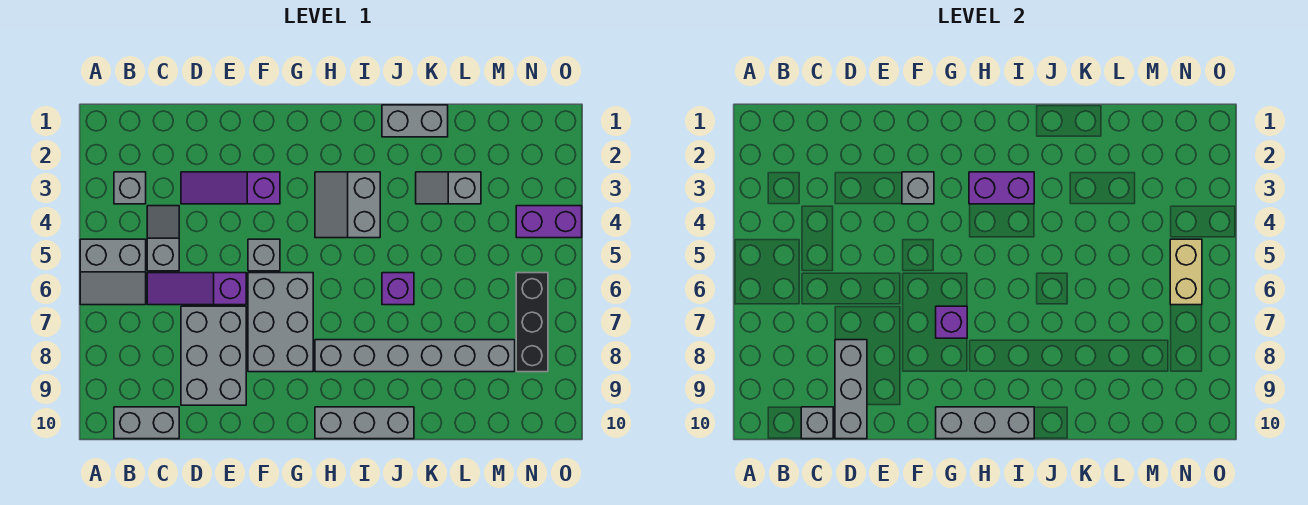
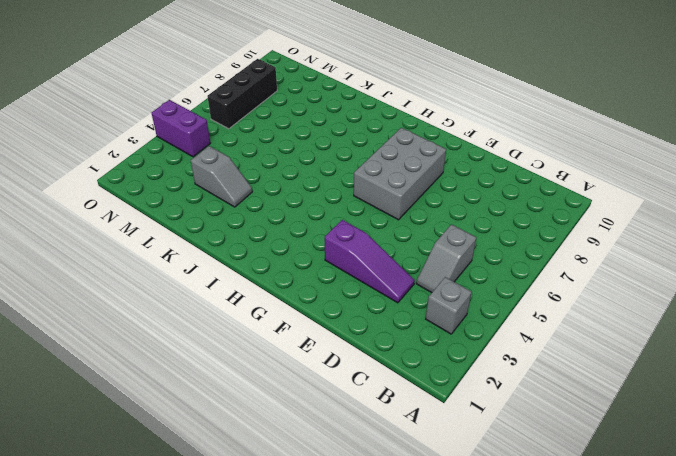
none -> grey slope A5:B6 level 1 top 5
none -> grey brick B10:C10 level 1
none -> purple slope C6:E6 level 1 top E

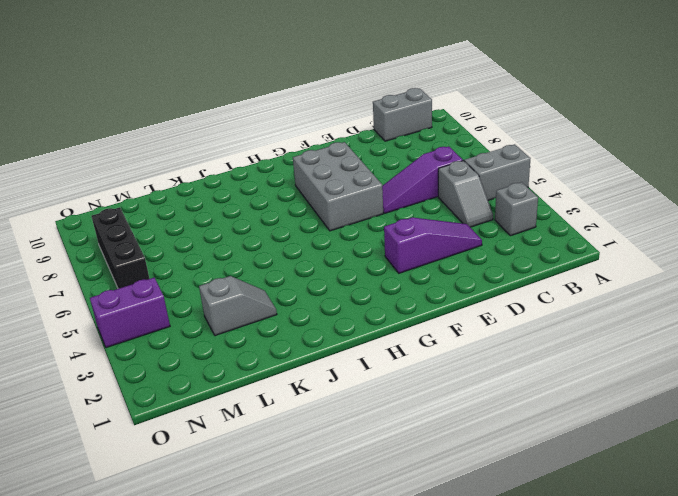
purple slope C6:E6 level 1 top C -> purple slope C6:E6 level 1 top E
none -> grey brick D7:E9 level 1
none -> grey brick F5 level 1
none -> grey slope H3:I4 level 1 top I

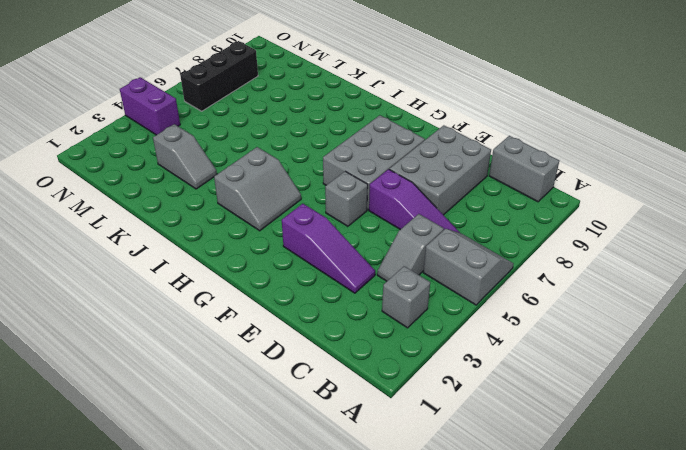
none -> grey brick H8:M8 level 1
none -> grey brick H10:J10 level 1
none -> grey brick J1:K1 level 1

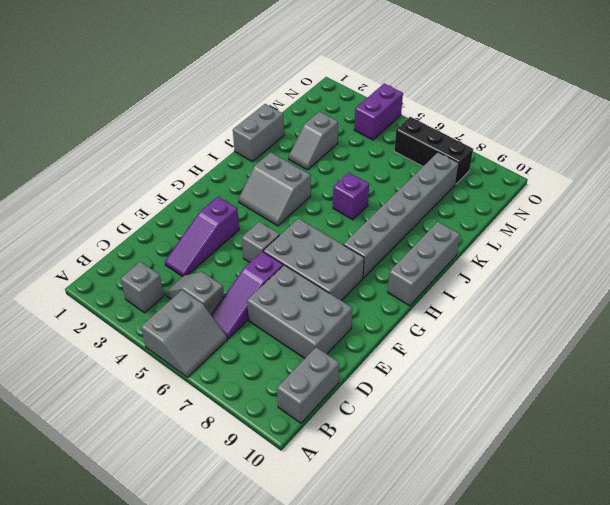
none -> grey brick C10 level 2
none -> grey brick D8:D10 level 2
none -> grey brick F3 level 2

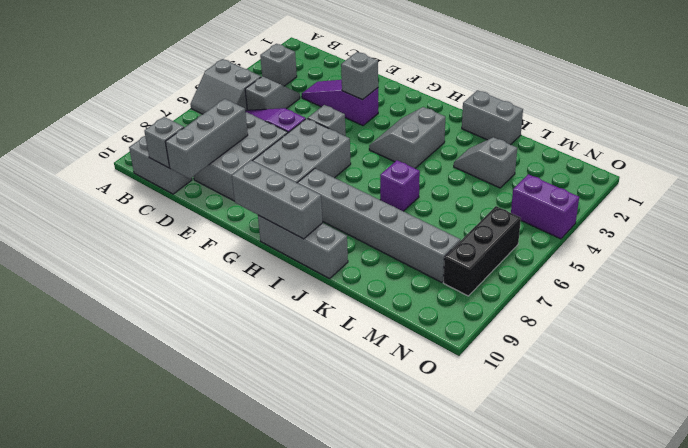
none -> purple brick G7 level 2
none -> purple brick H3:I3 level 2
none -> tan brick N5:N6 level 2

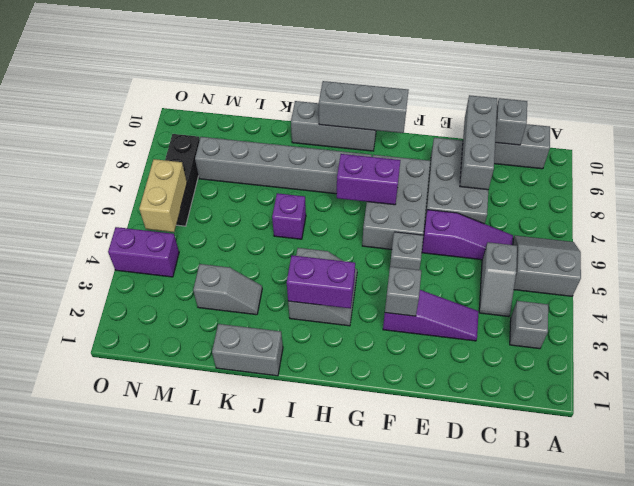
purple brick G7:H7 level 2 -> purple brick G7 level 2

